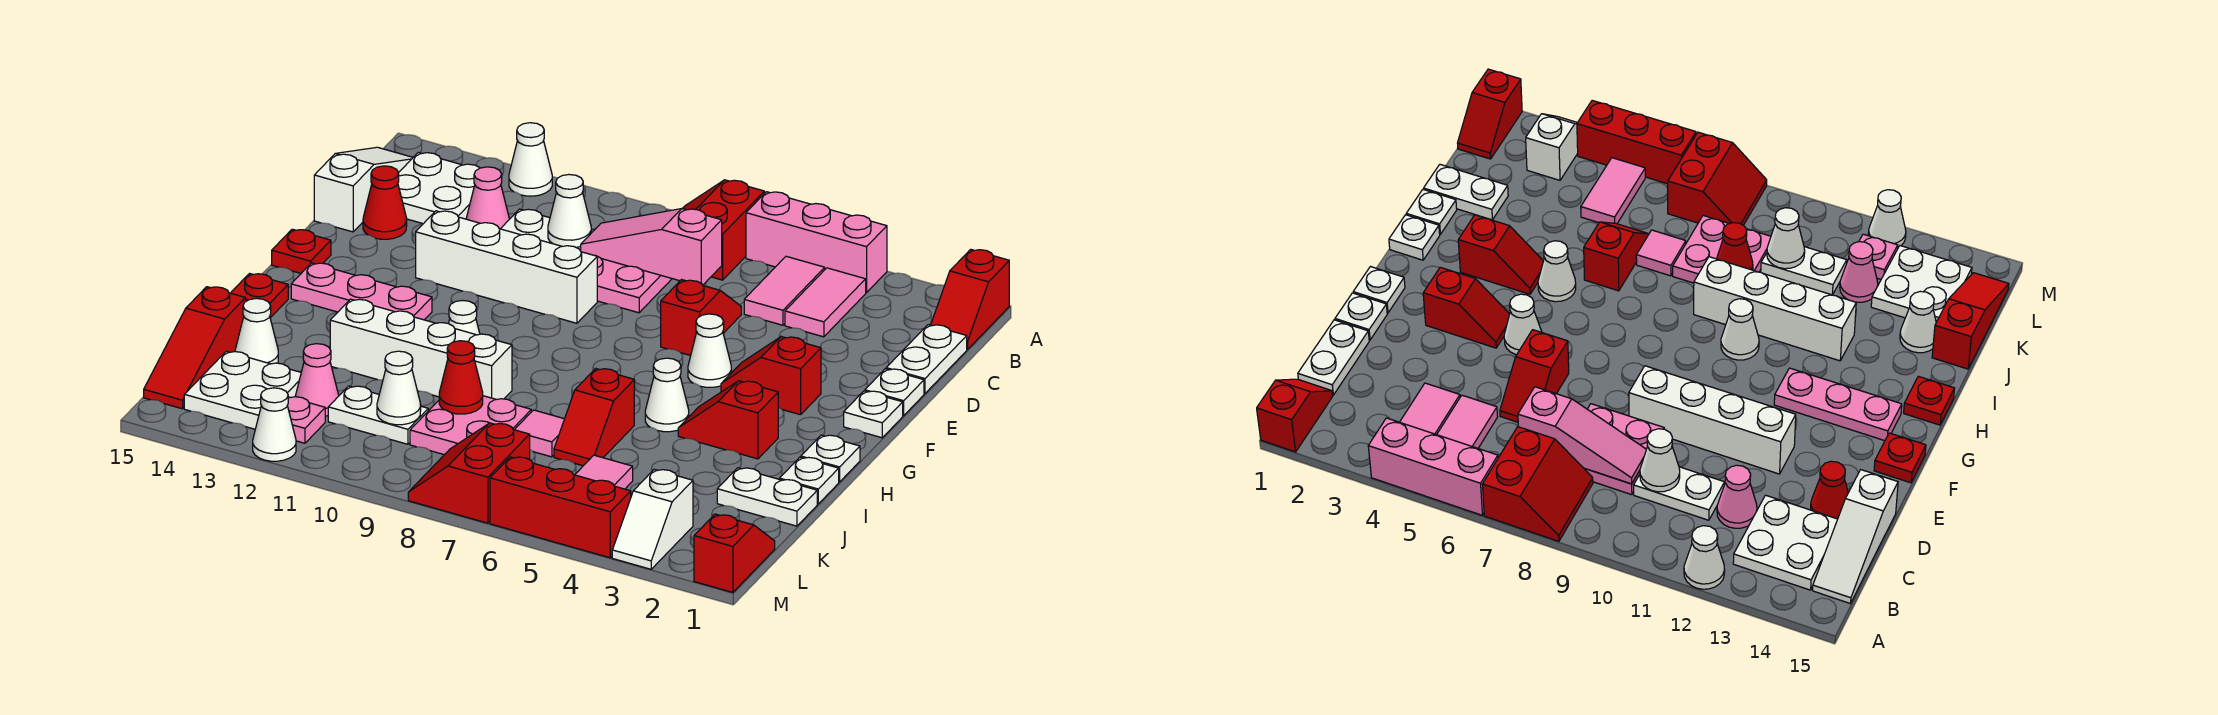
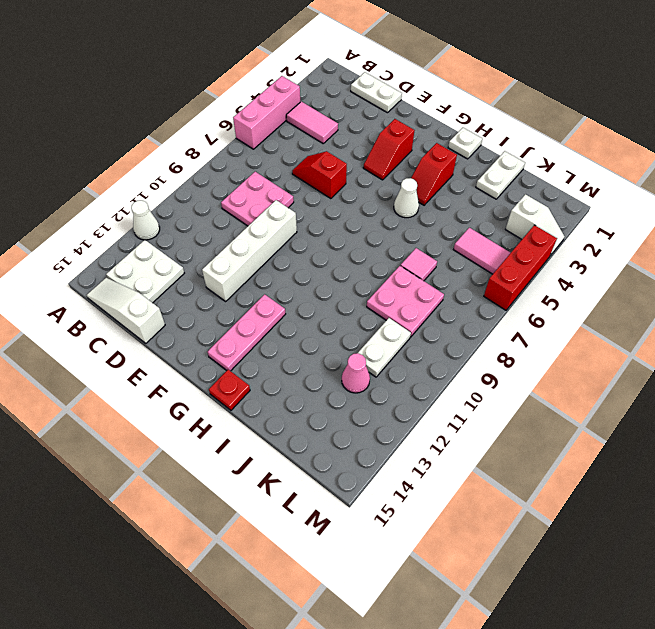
none -> red slope A1:B1 level 1 top A
none -> red slope A7:B8 level 1 top 7
none -> pink tile B5:C5 level 1
none -> white plate C10:C11 level 1

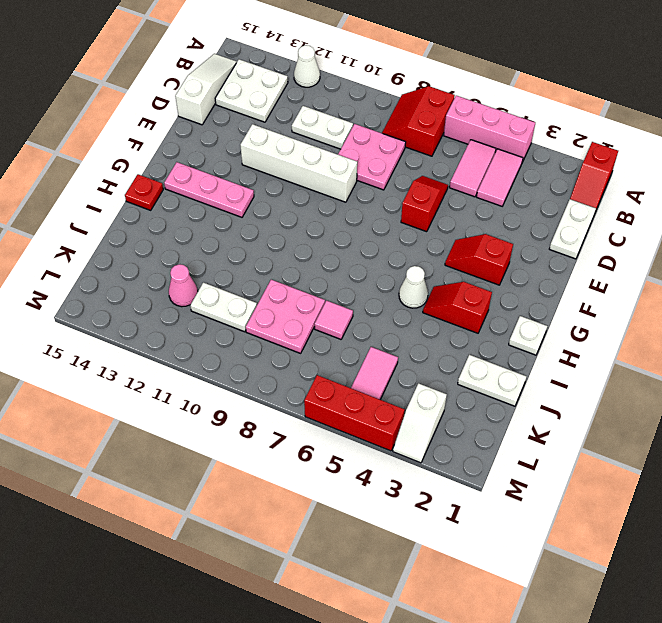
none -> pink cone C12 level 1
none -> red cone D14 level 1
none -> white plate E1 level 1
none -> white plate F1 level 1

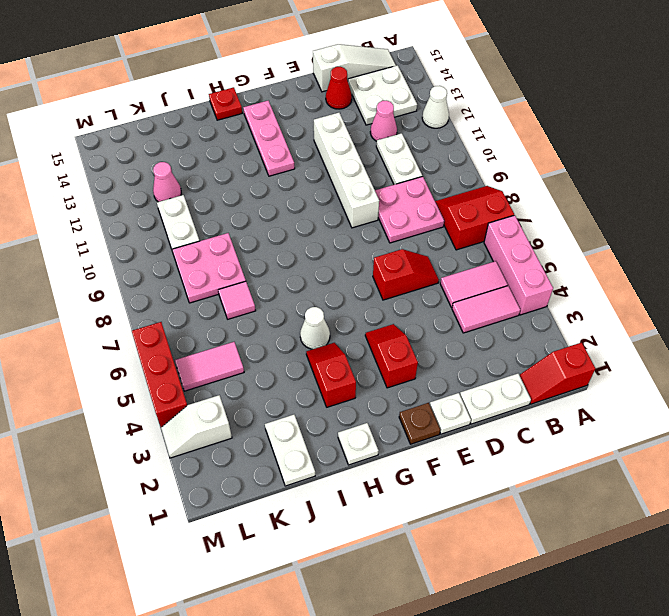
brown plate F1 level 1 -> white plate F1 level 1
none -> white cone F5 level 1
none -> red plate F15 level 1
none -> white cone H10 level 1
none -> white plate I1 level 1

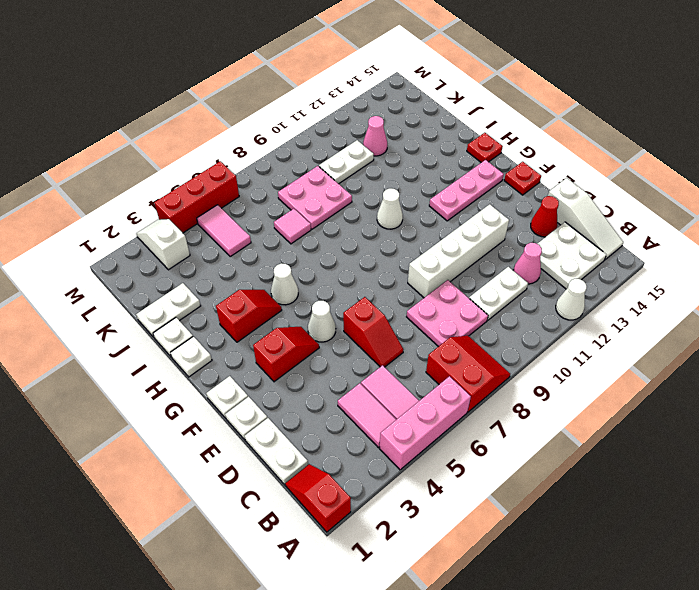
none -> red slope I6:J6 level 1 top I
none -> white brick I9:I12 level 1
none -> white cone J14 level 1
none -> red slope J15:L15 level 1 top J

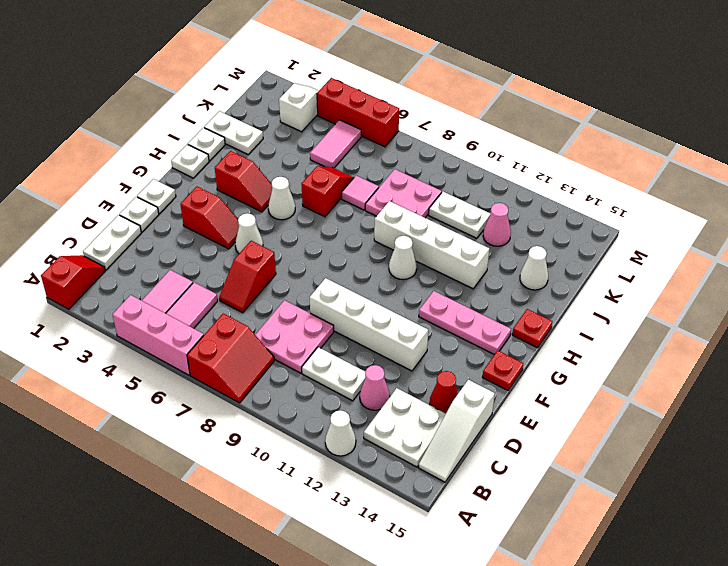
none -> red slope J15:L15 level 1 top J
none -> white plate K13:L14 level 1
none -> red slope L1:M1 level 1 top M
none -> red slope L7:M8 level 1 top 7

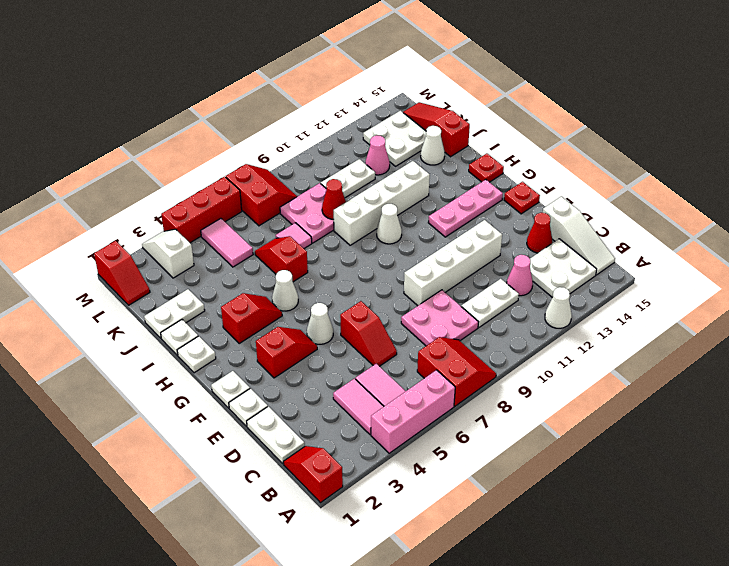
none -> pink plate L12 level 1
none -> white cone M12 level 1
none -> pink slope C7:C9 level 2 top 7
none -> white cone C10 level 2

